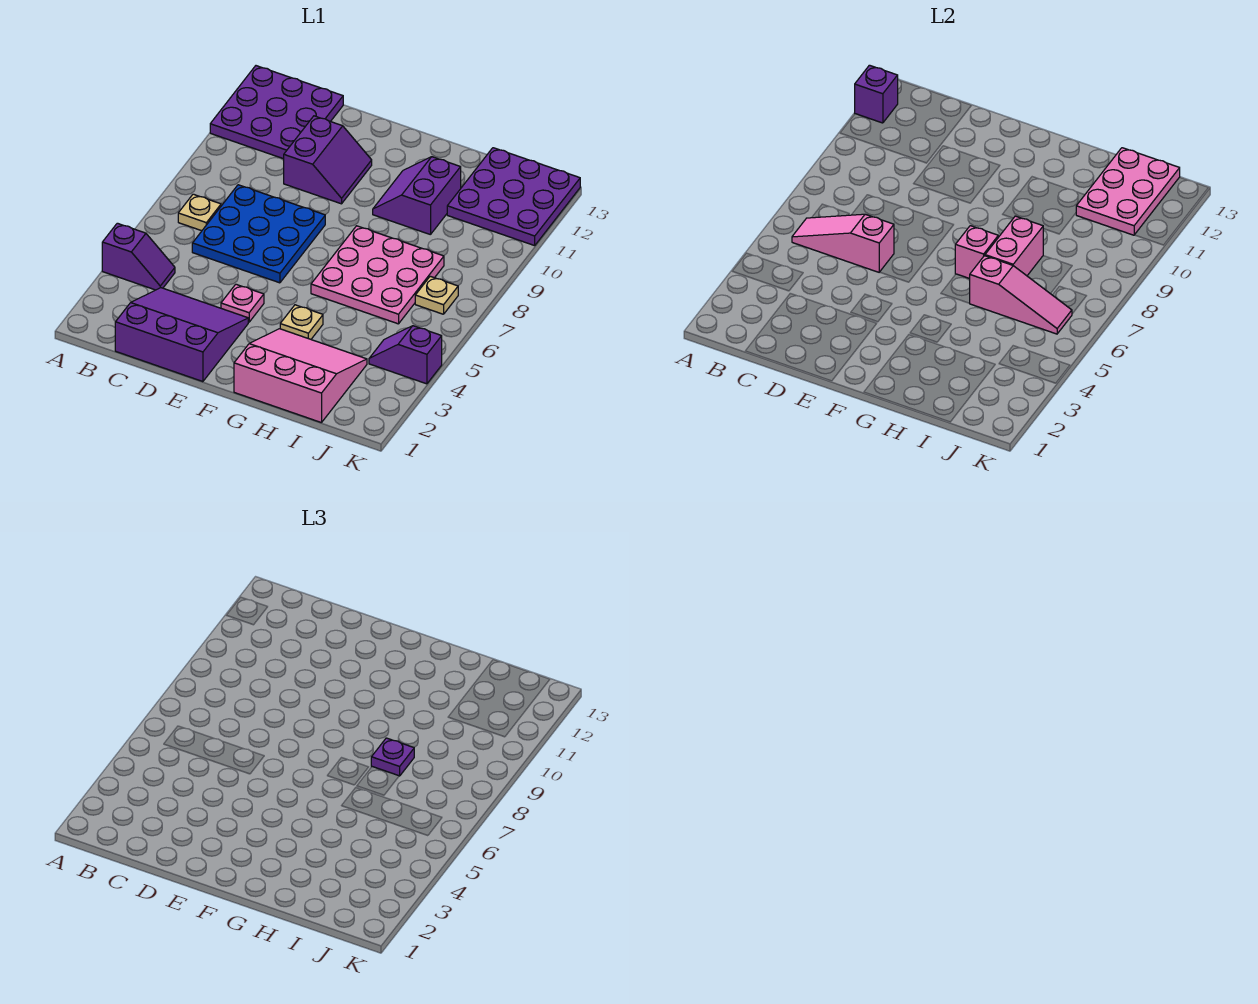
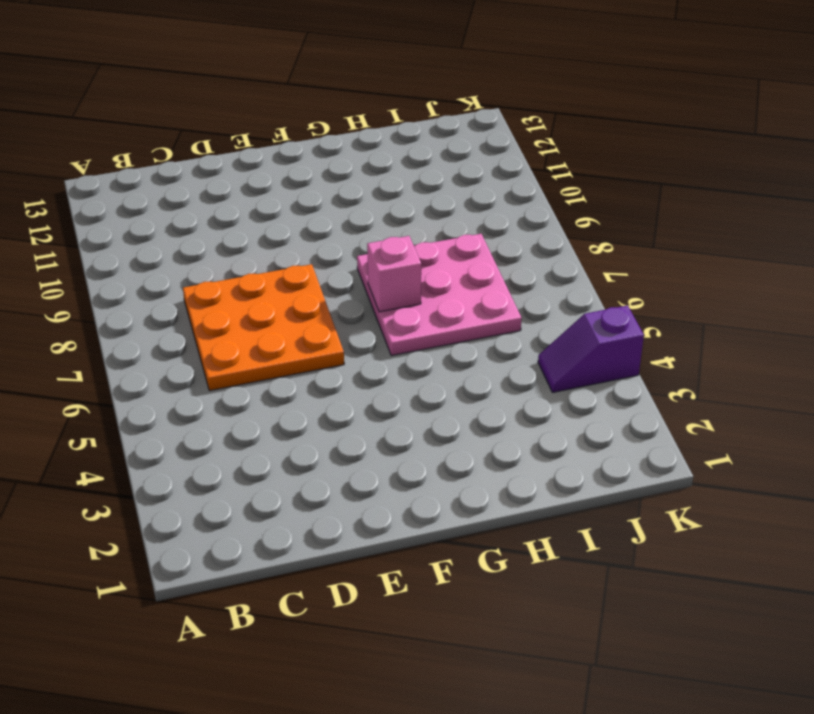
orange plate C6:E8 level 1 -> blue plate C6:E8 level 1
none -> purple slope A4:B4 level 1 top A
none -> purple plate A11:C13 level 1
none -> tan plate B7 level 1

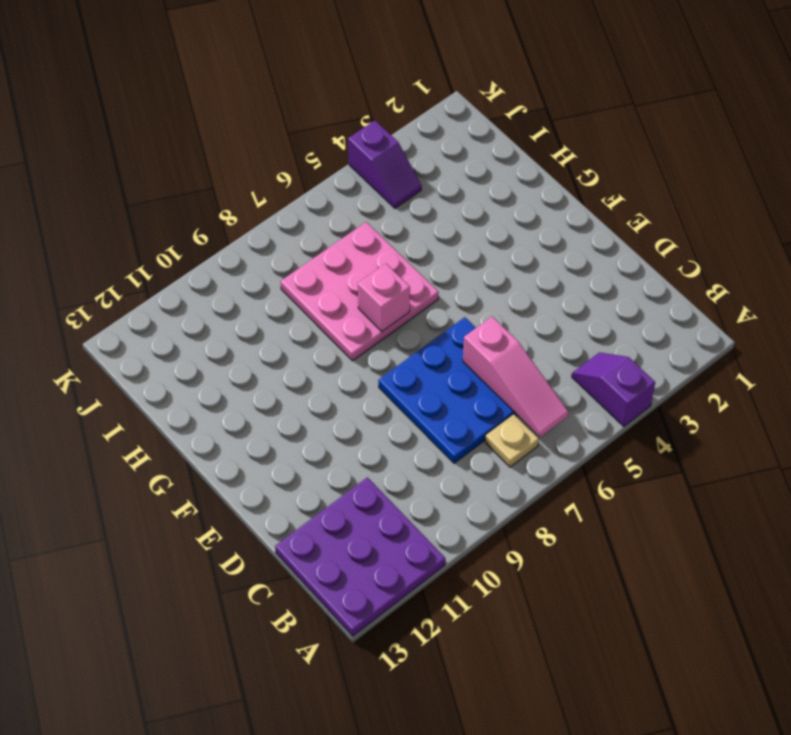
none -> purple slope C1:E3 level 1 top 1
none -> purple slope D10:E11 level 1 top D
none -> pink plate E4 level 1

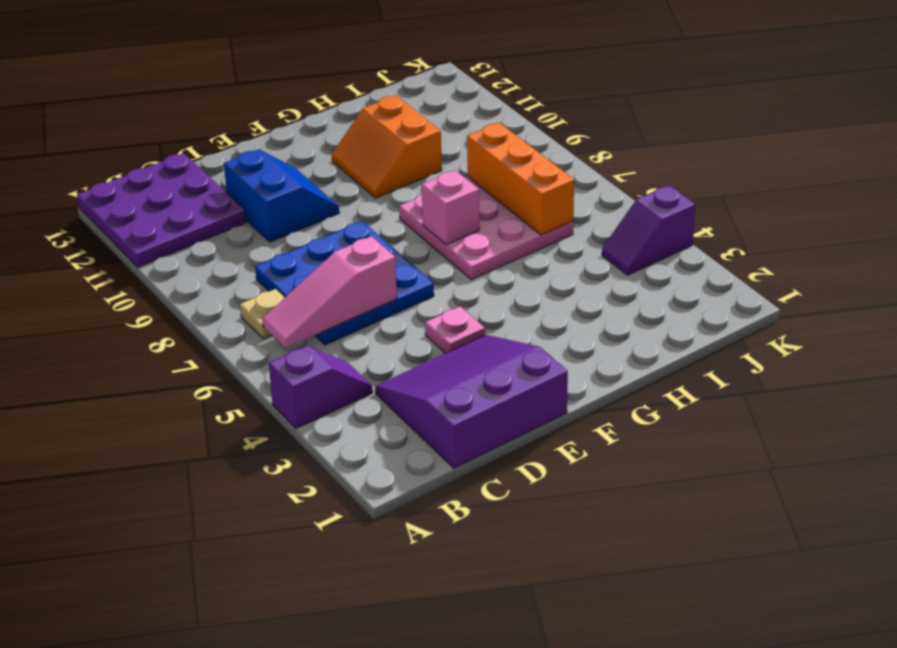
blue slope D10:E11 level 1 top D -> purple slope D10:E11 level 1 top D
orange slope G10:H11 level 1 top H -> purple slope G10:H11 level 1 top H
orange brick I6:I8 level 2 -> pink slope H6:J6 level 2 top H
none -> pink slope G1:I3 level 1 top 1
none -> tan plate G4 level 1
none -> purple plate I11:K13 level 1

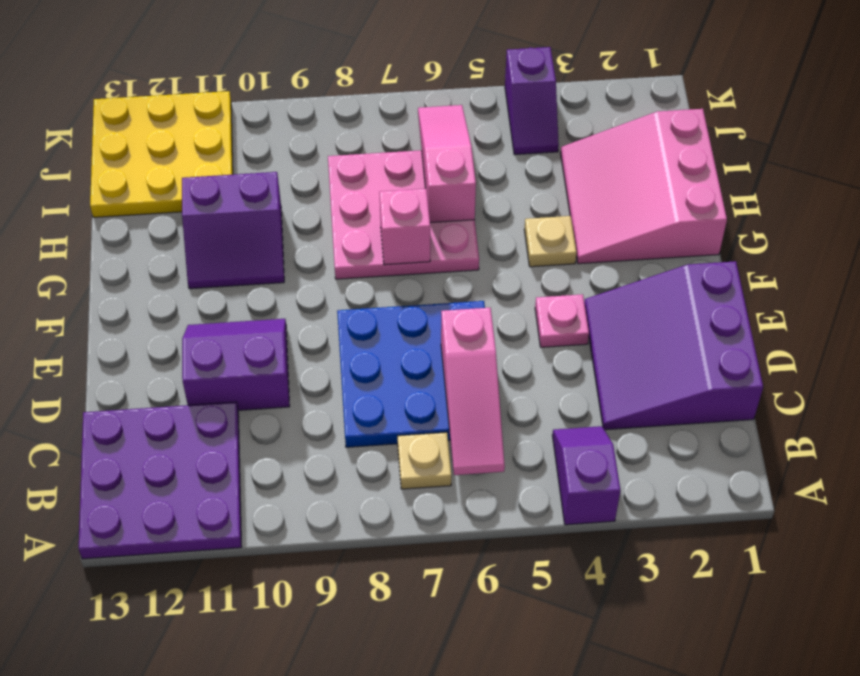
yellow plate I11:K13 level 1 -> purple plate I11:K13 level 1
none -> tan plate J7 level 1
none -> purple brick A12 level 2
none -> pink brick H7:H8 level 2

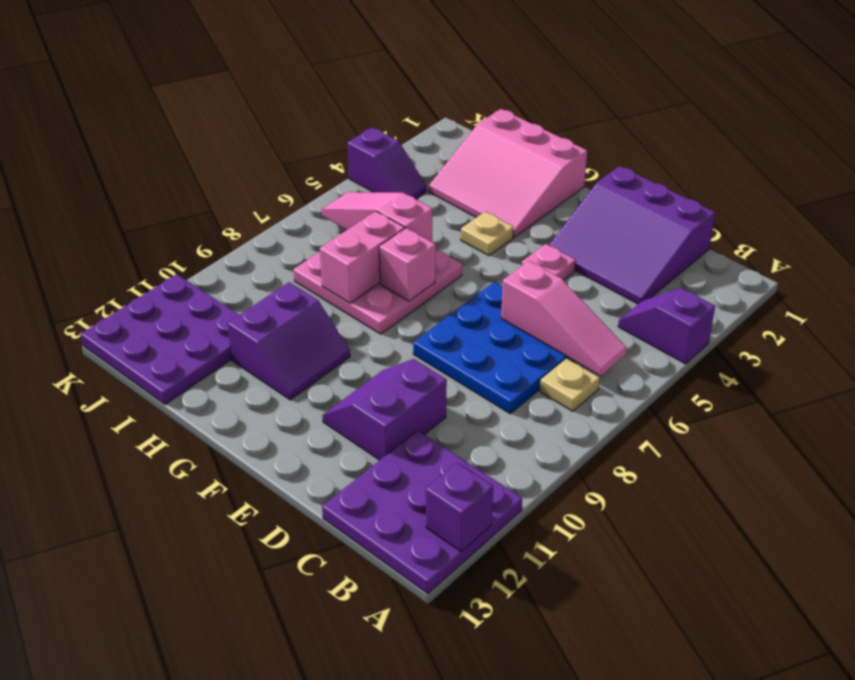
none -> tan plate J7 level 1
none -> pink plate I11:J13 level 2
none -> purple plate H8 level 3

